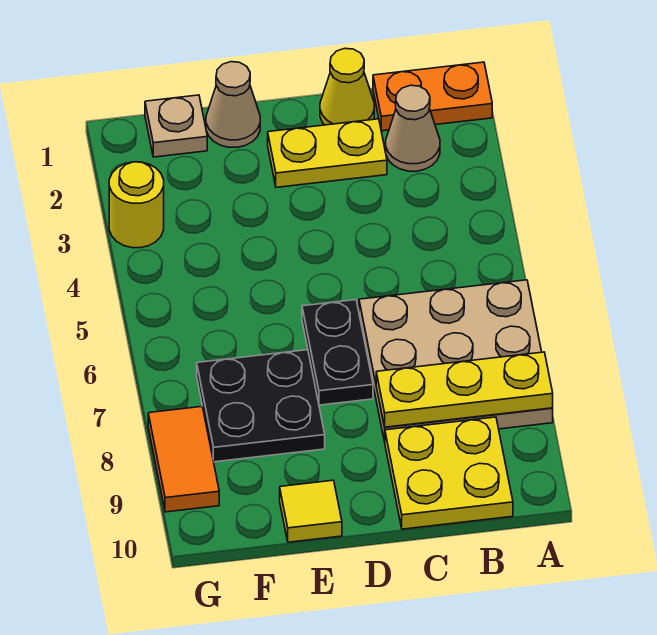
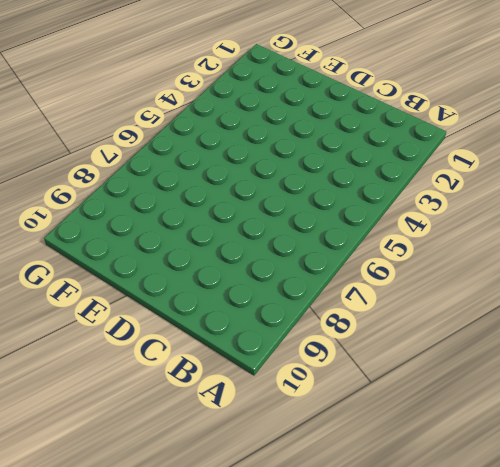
none -> orange plate A1:B1 level 1
none -> tan plate A6:C8 level 1
none -> tan cone B2 level 1

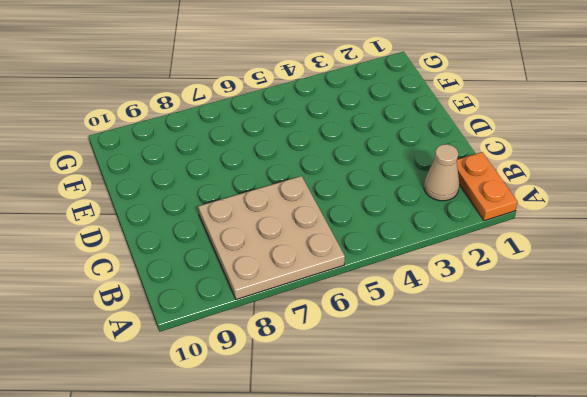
none -> yellow plate B9:C10 level 1
none -> yellow cone C1 level 1
none -> yellow plate C2:D2 level 1

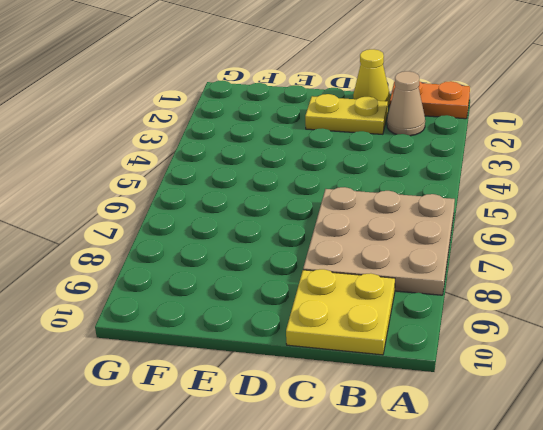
none -> black plate D6:D7 level 1
none -> tan cone E1 level 1
none -> black plate E7:F8 level 1

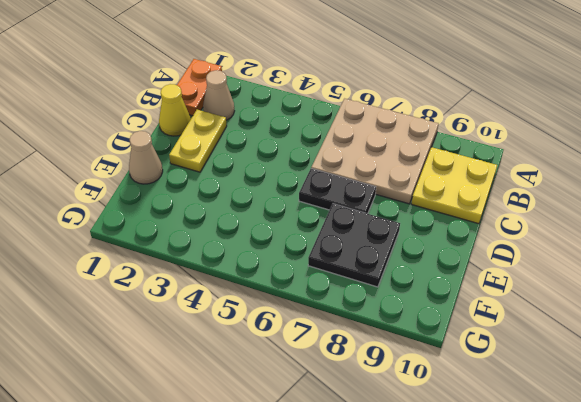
none -> yellow tile E10 level 1
none -> tan plate F1 level 1
none -> yellow round brick G3 level 1

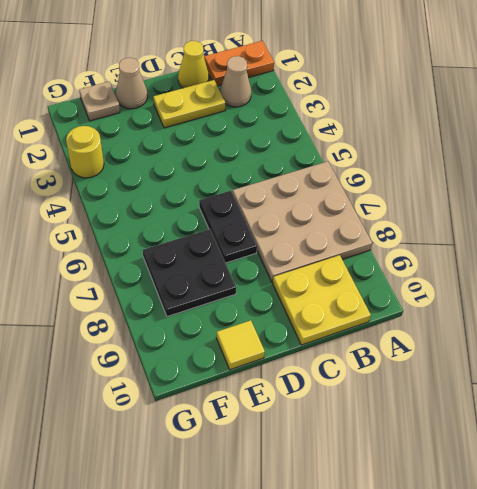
none -> orange tile G8:G9 level 1
none -> yellow plate A8:C8 level 2

